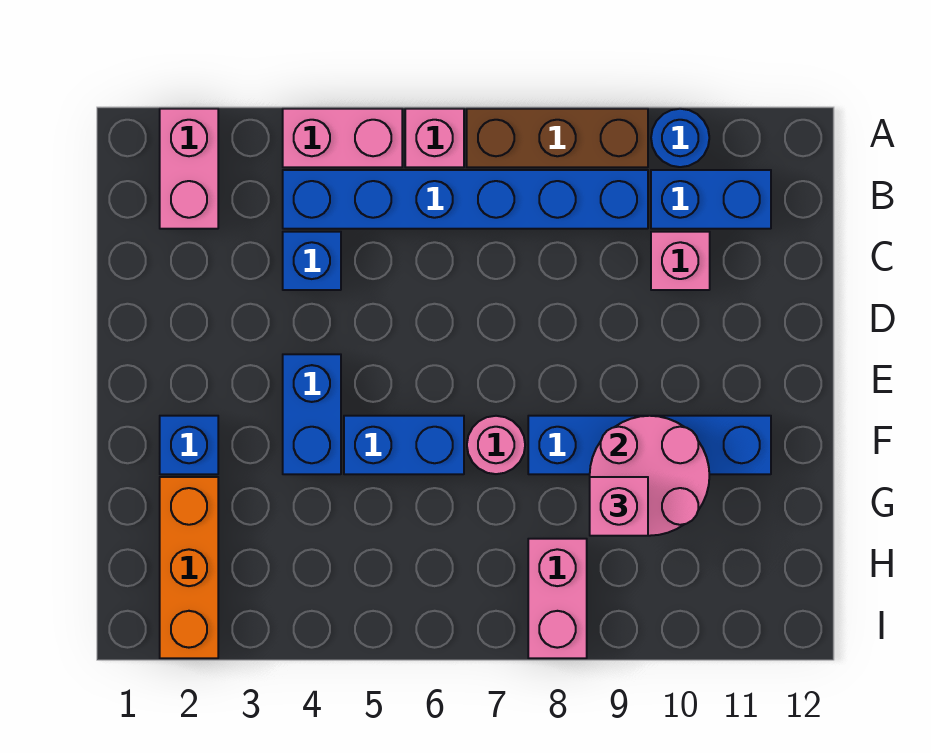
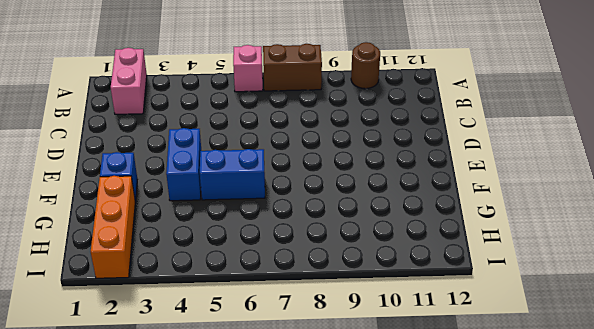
brown brick A7:A8 level 1 -> brown brick A7:A9 level 1
brown round brick A10 level 1 -> blue round brick A10 level 1
none -> pink brick A4:A5 level 1
none -> blue brick B4:B9 level 1
none -> blue brick B10:B11 level 1

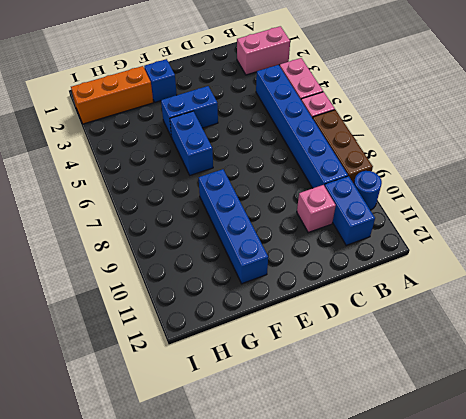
none -> blue brick C4 level 1
none -> pink round brick F7 level 1
none -> pink brick H8:I8 level 1

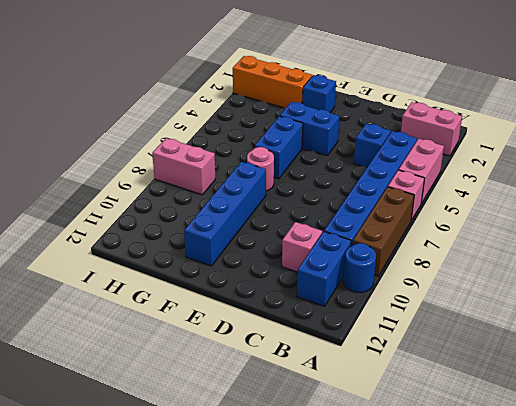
none -> pink round brick F9:G10 level 2
none -> pink brick G9 level 3

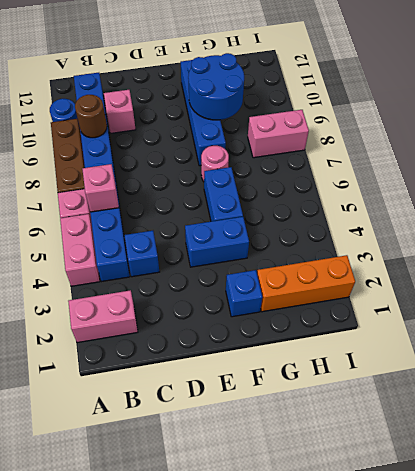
pink brick B6 level 2 -> pink brick G9 level 3
brown round brick B9 level 2 -> none
blue round brick F9:G10 level 2 -> pink round brick F9:G10 level 2

